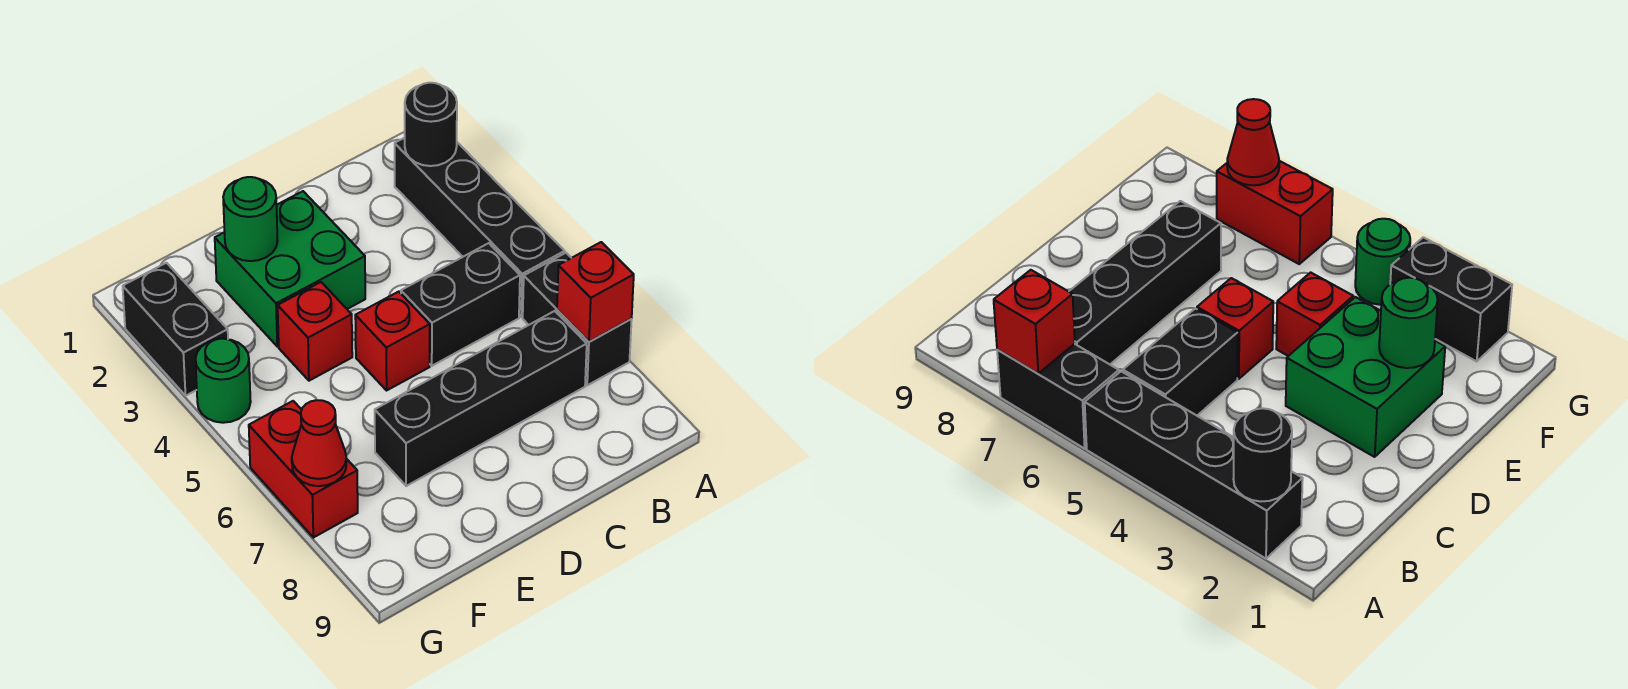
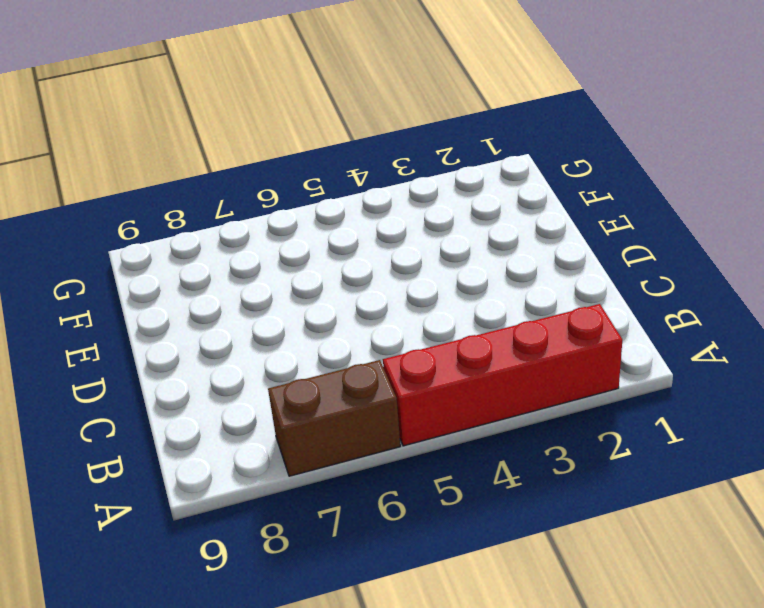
red brick A2:A5 level 1 -> black brick A2:A5 level 1
brown brick A6:A7 level 1 -> black brick A6:A7 level 1
none -> black brick B5:C5 level 1
none -> black brick B7:E7 level 1
none -> green brick D2:E3 level 1

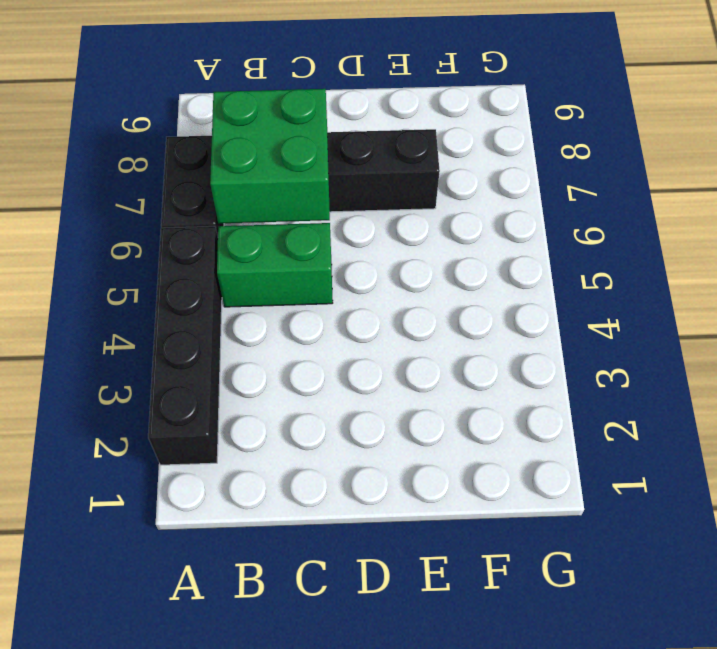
green brick B5:C5 level 1 -> black brick B5:C5 level 1
green brick B6:C7 level 2 -> green brick D2:E3 level 1
none -> red brick D5 level 1
none -> red brick E4 level 1
none -> black brick G2:G3 level 1

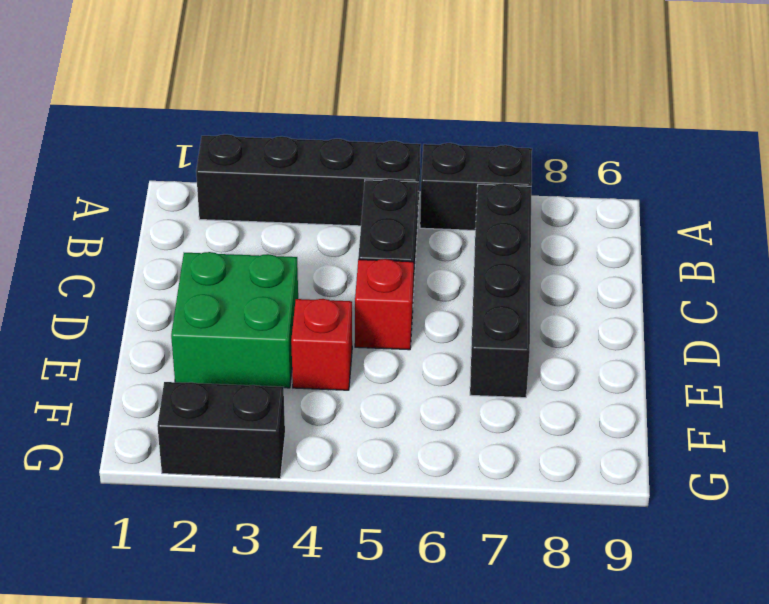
none -> green round brick G4 level 1
none -> red brick G6:G7 level 1
none -> black round brick A2 level 2

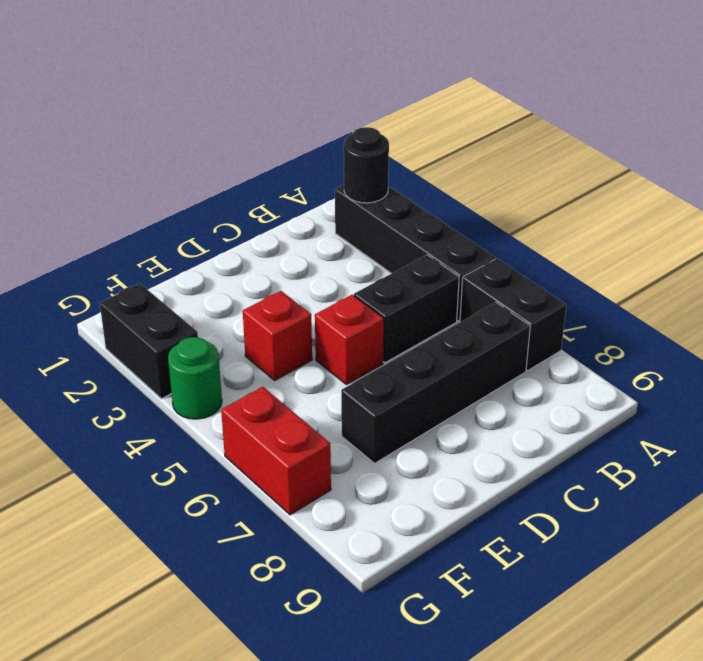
none -> green brick D2:E3 level 1
none -> red brick A7 level 2
none -> green round brick E2 level 2

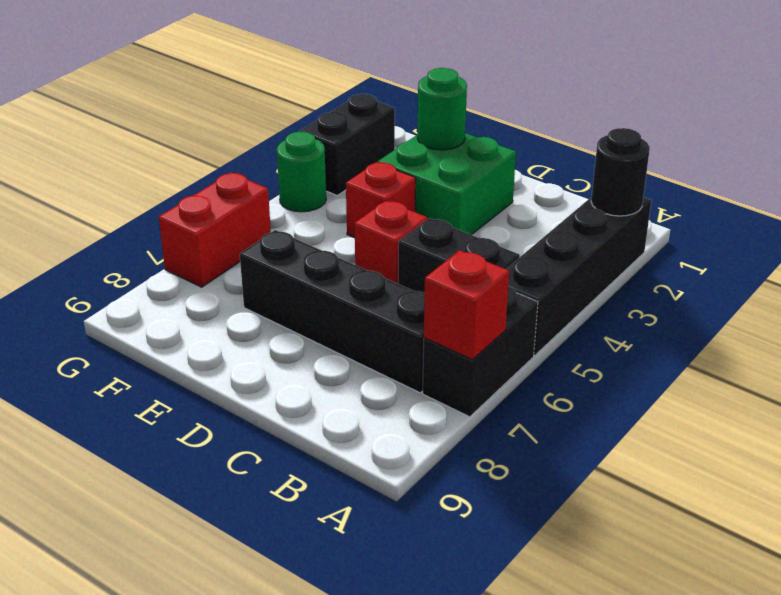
none -> red cone G7 level 2

